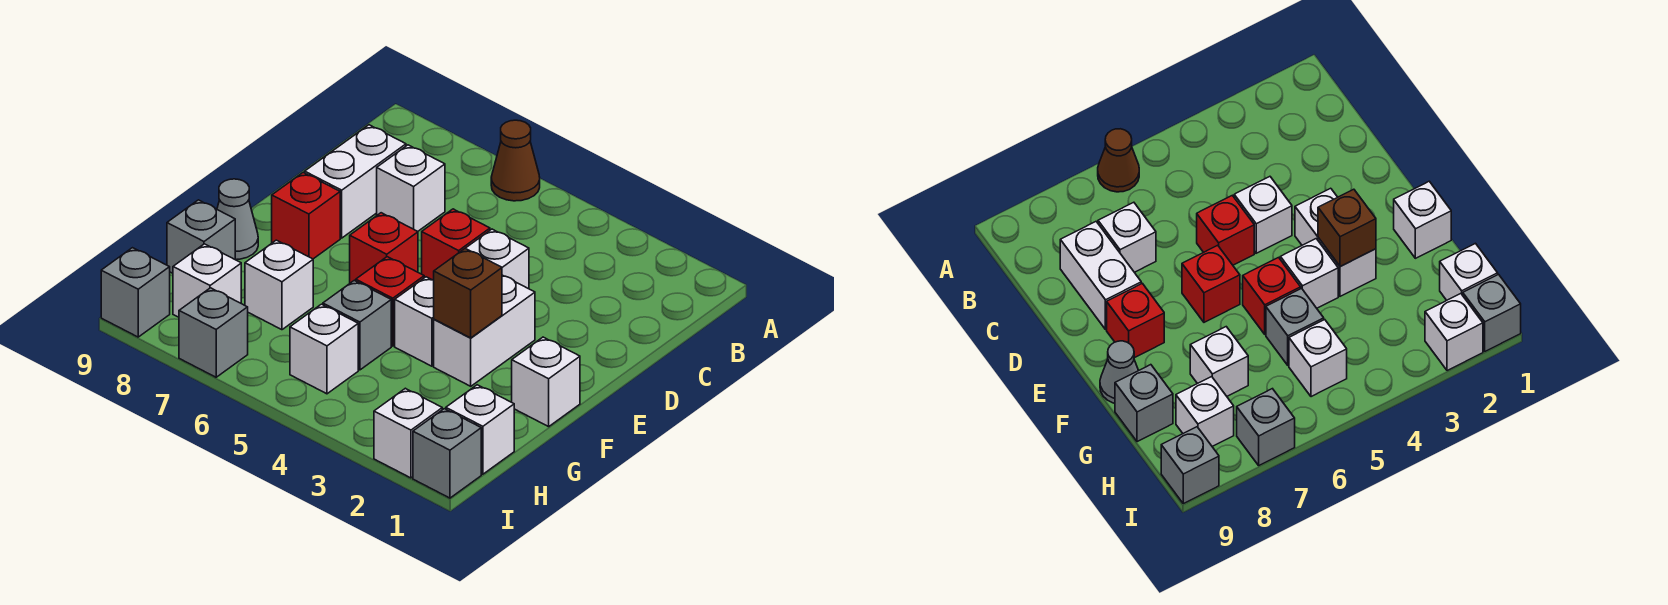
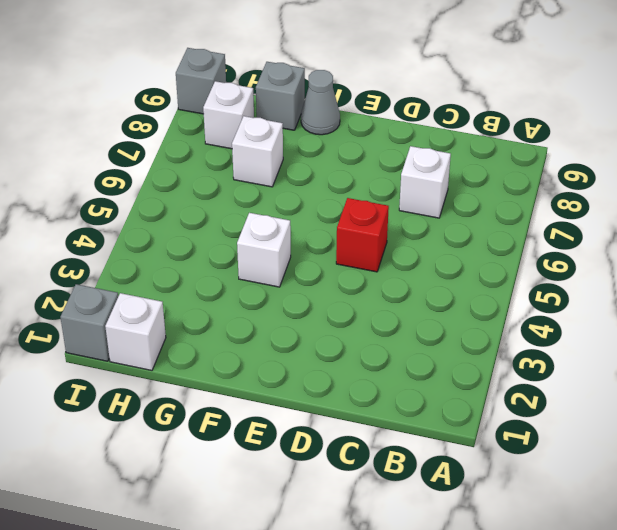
none -> brown cone A6 level 1
none -> white brick C8:D8 level 1
none -> white brick D4 level 1

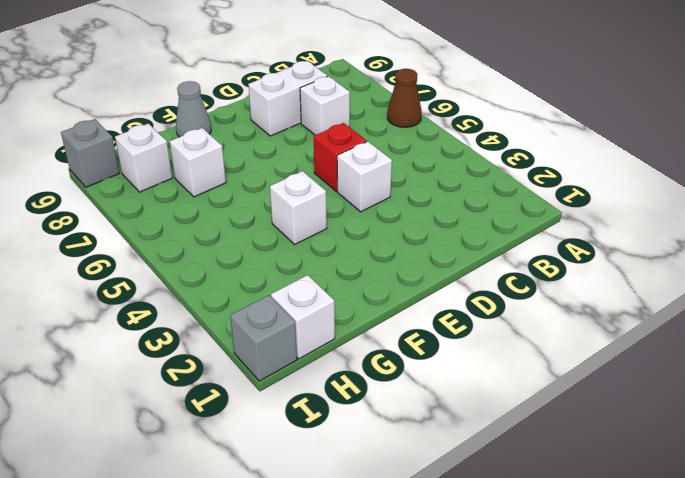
none -> white brick E3:F3 level 1
none -> red brick E6 level 1
none -> red brick E8 level 1

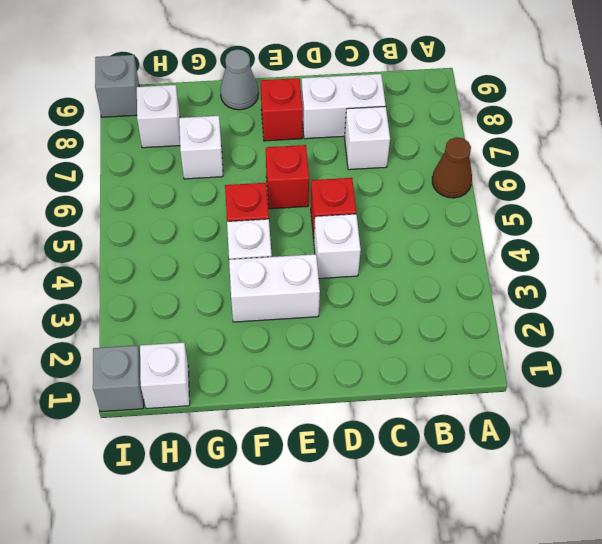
none -> white brick F1 level 1
none -> grey brick G5 level 1
none -> grey brick G9 level 1

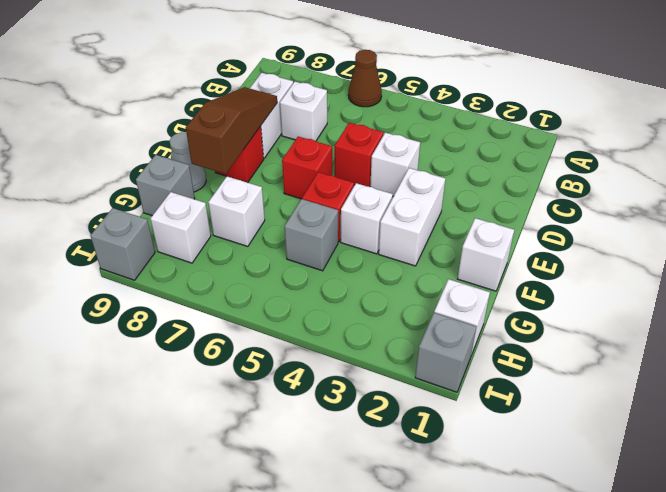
brown slope D8:F8 level 2 top F -> none
none -> white brick H5 level 1
none -> white brick I2 level 1
none -> grey brick I7 level 1

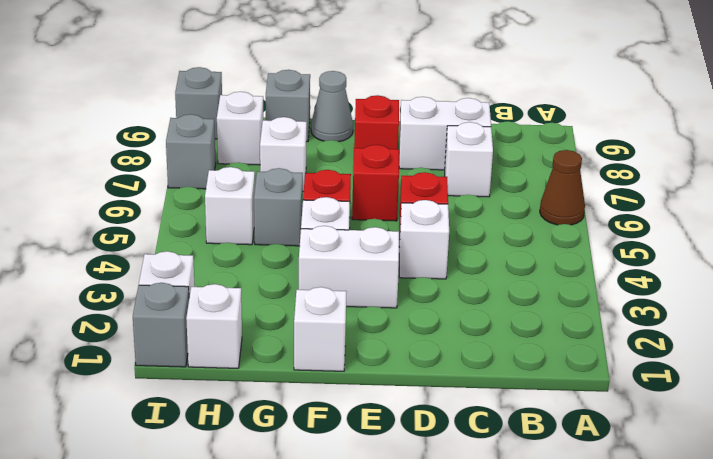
none -> brown brick F3 level 2

